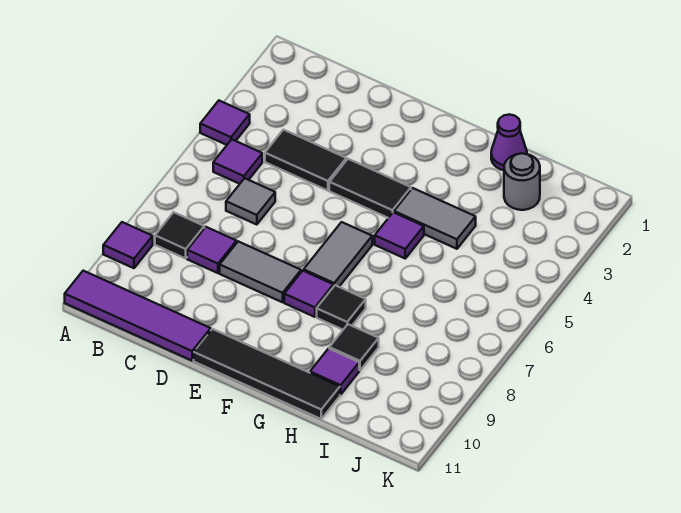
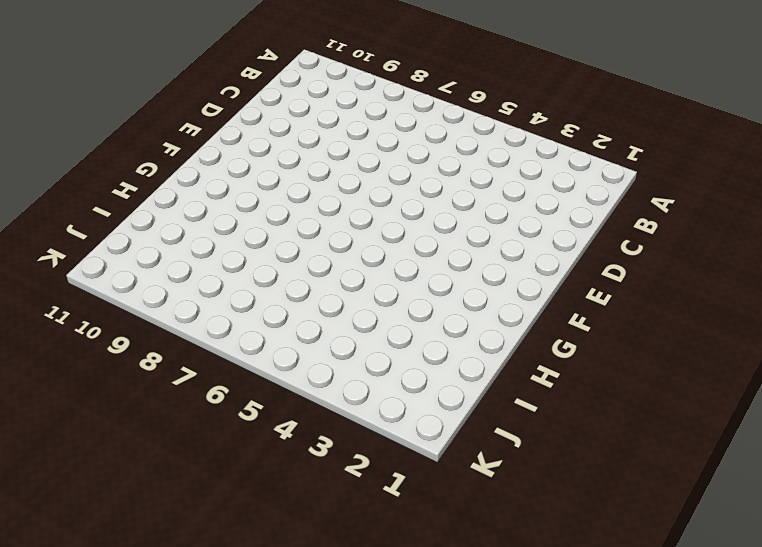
none -> purple tile A4 level 1
none -> purple tile A9 level 1
none -> purple tile A11:D11 level 1

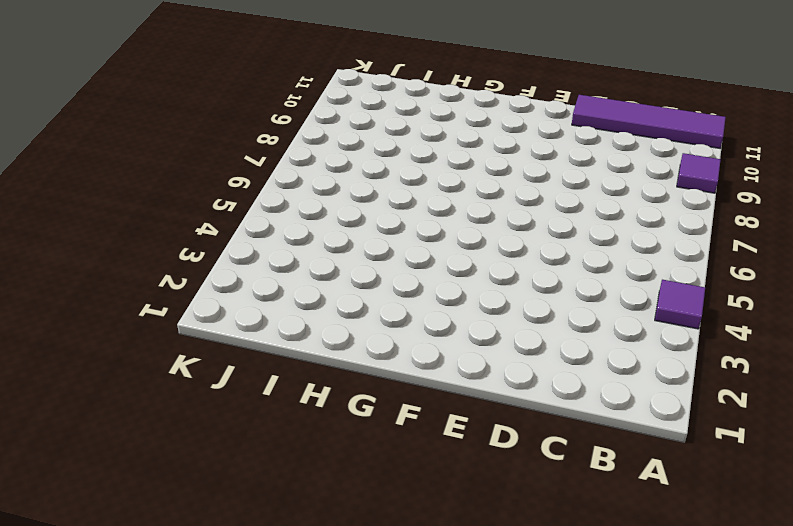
none -> purple tile B5 level 1
none -> black tile B8 level 1
none -> black tile C4:D4 level 1

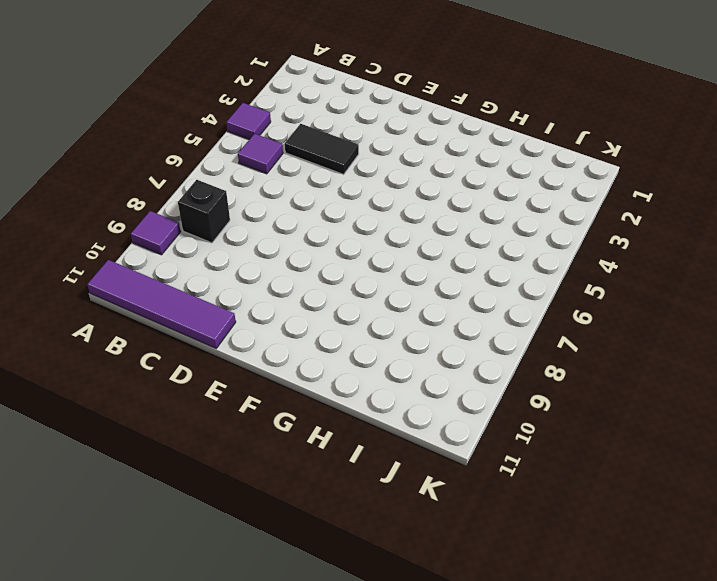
black brick B8 level 1 -> black tile B8 level 1
none -> grey tile C6 level 1
none -> purple tile C8 level 1
none -> grey tile D8:E8 level 1

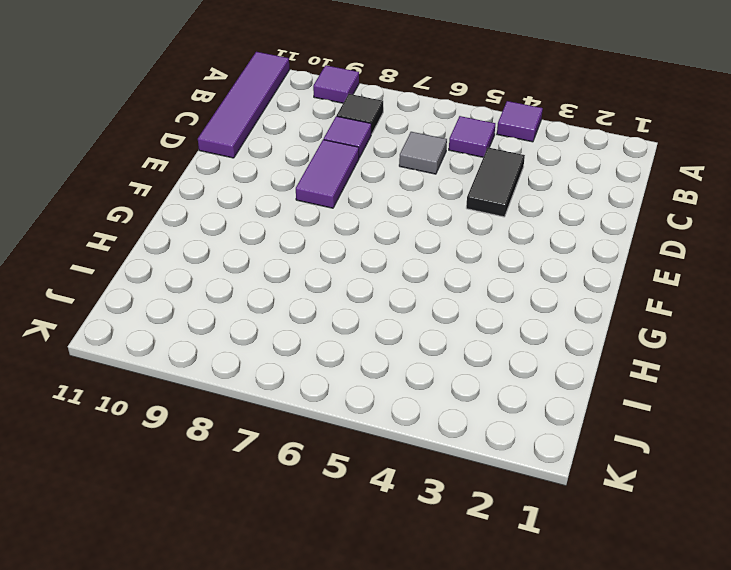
purple tile D8:E8 level 1 -> grey tile D8:E8 level 1
none -> black tile E4:F4 level 1
none -> black tile E11:H11 level 1
none -> grey tile F6:F7 level 1

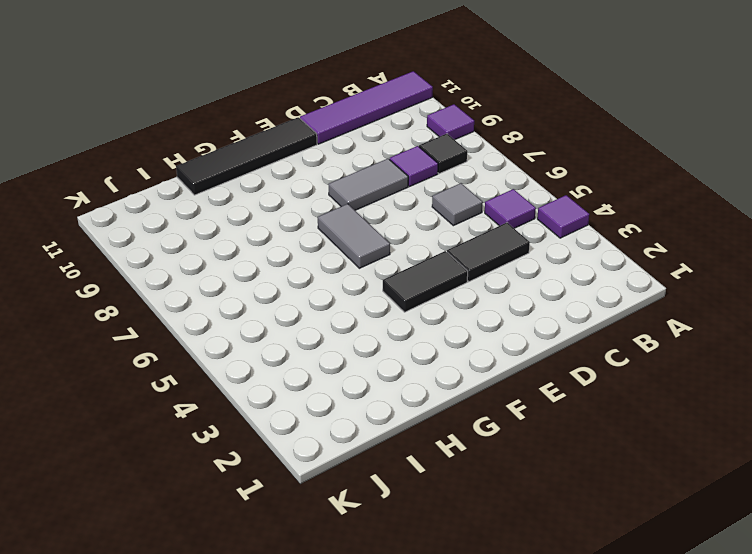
none -> purple tile F8 level 1
none -> grey tile G4:H4 level 1
none -> purple tile G5 level 1

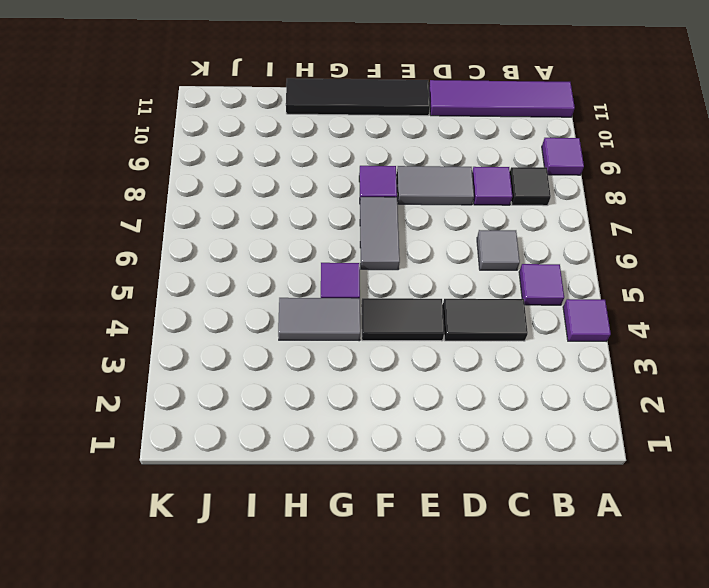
none -> black tile G8 level 1
none -> purple cone H1 level 1
none -> black tile H9 level 1

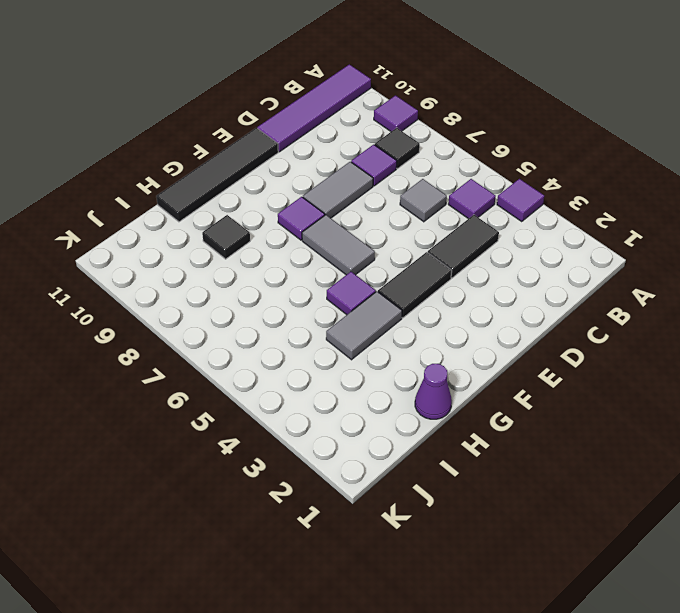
none -> black tile G8 level 1
none -> purple tile H10 level 1
none -> grey round brick I2 level 1

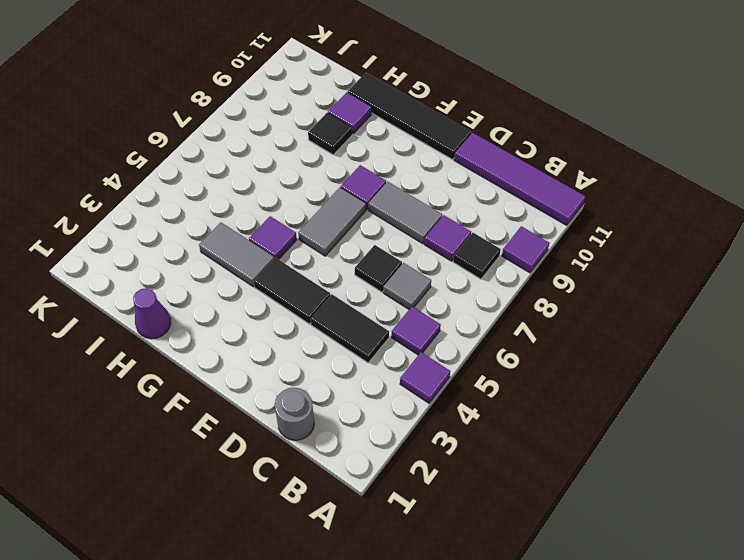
grey round brick C1 level 1 -> grey round brick I2 level 1
black tile D6 level 1 -> black tile G8 level 1

